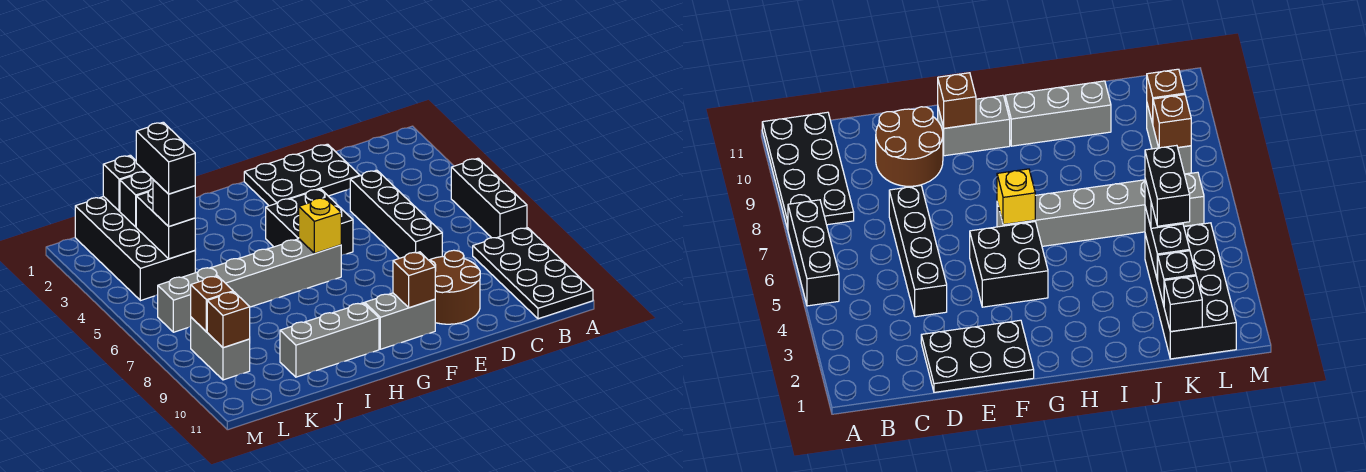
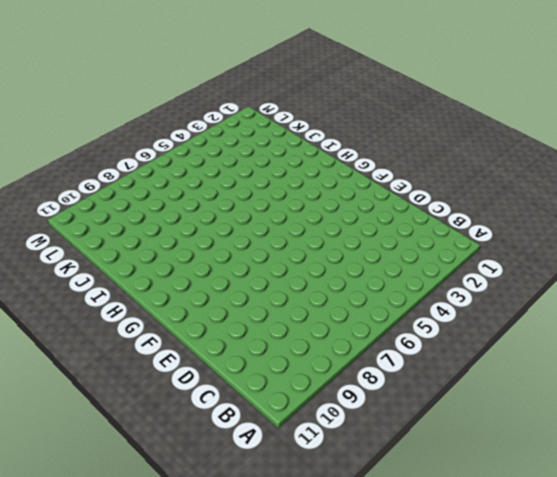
none -> black brick A5:A7 level 1
none -> black plate A8:B11 level 1
none -> black plate D1:F2 level 1

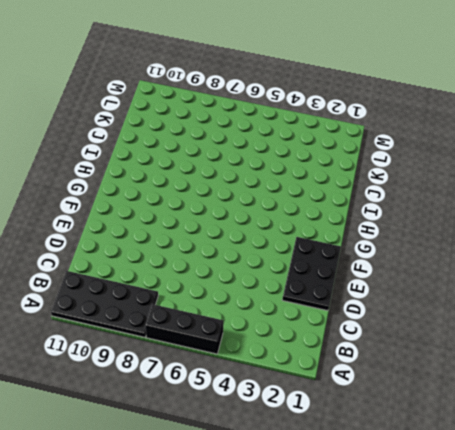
none -> black brick D4:D7 level 1
none -> brown round brick D9:E10 level 1
none -> black brick F4:G5 level 1

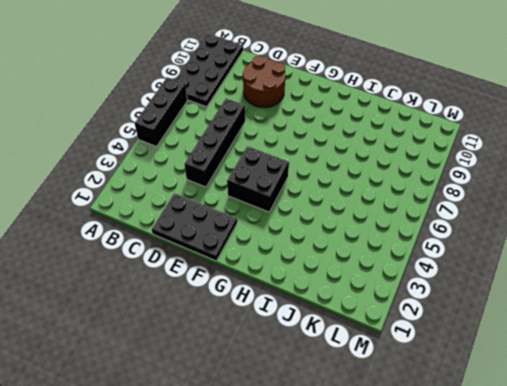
none -> grey brick F10:G10 level 1
none -> grey brick G6:L6 level 1
none -> grey brick H10:J10 level 1

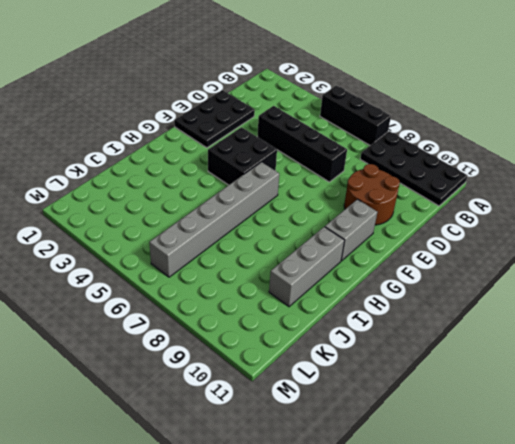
none -> black brick K1:L4 level 1
none -> grey brick L8:L9 level 1
none -> brown brick F10 level 2

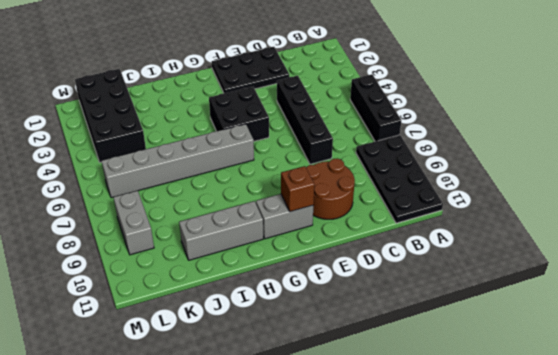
none -> yellow brick G6 level 2
none -> black brick K1 level 2
none -> black brick K2 level 2

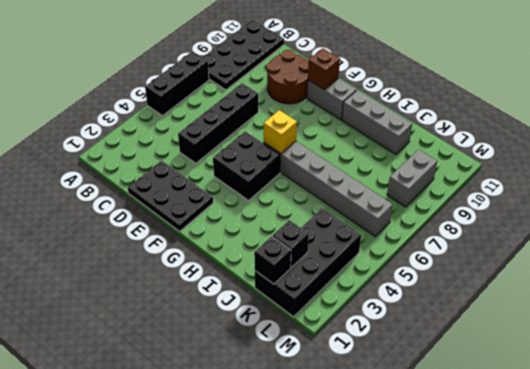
none -> black brick K3:K4 level 2
none -> brown brick L8 level 2
none -> brown brick L9 level 2

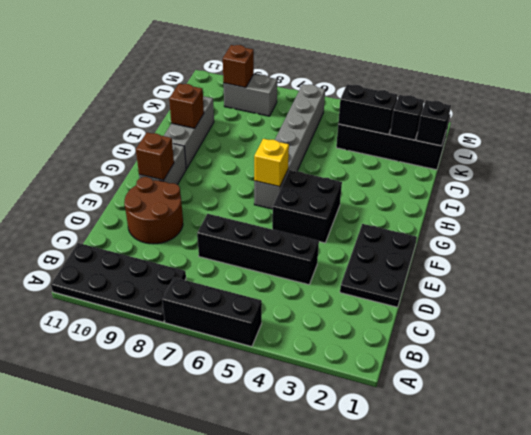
brown brick I10 level 2 -> brown brick L8 level 2
none -> black brick K4 level 3
none -> black brick K3:K4 level 4

